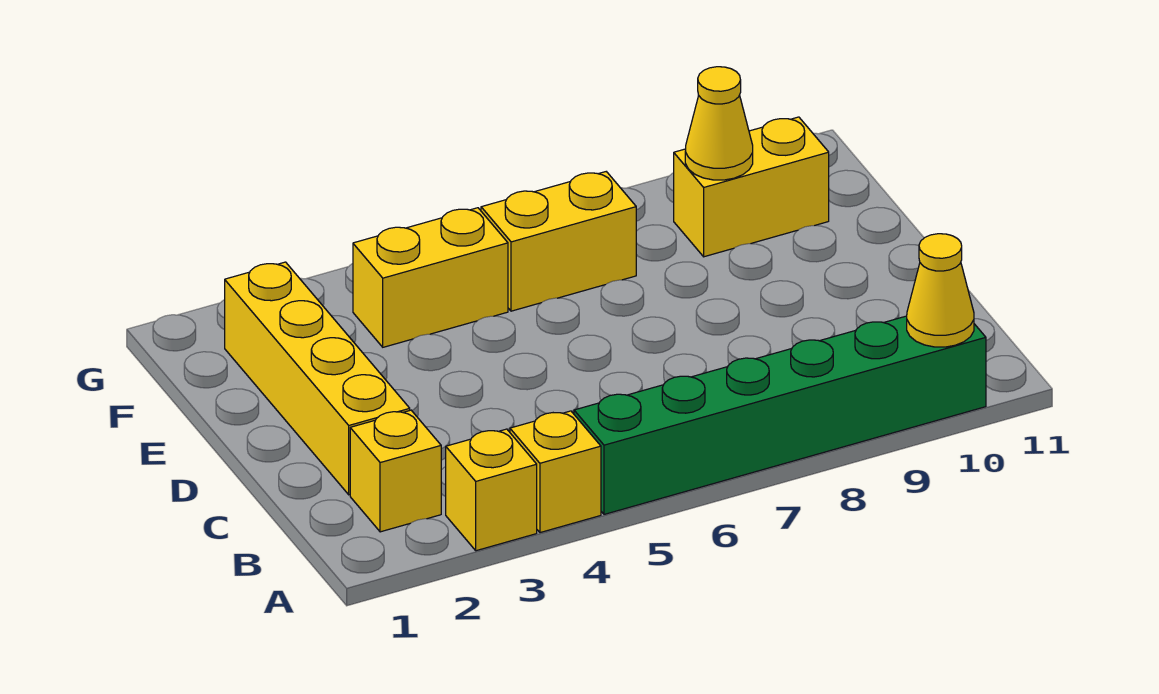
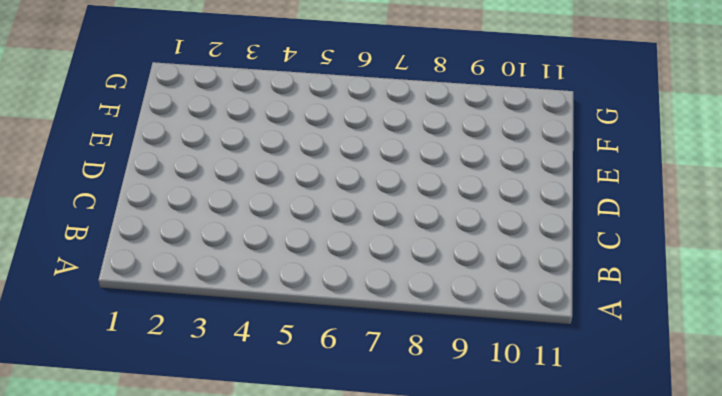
none -> yellow brick A3 level 1
none -> yellow brick A4 level 1

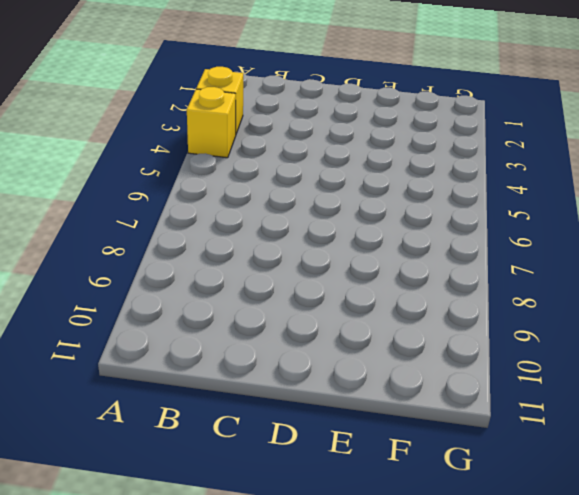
none -> green brick A5:A10 level 1
none -> yellow brick B2 level 1

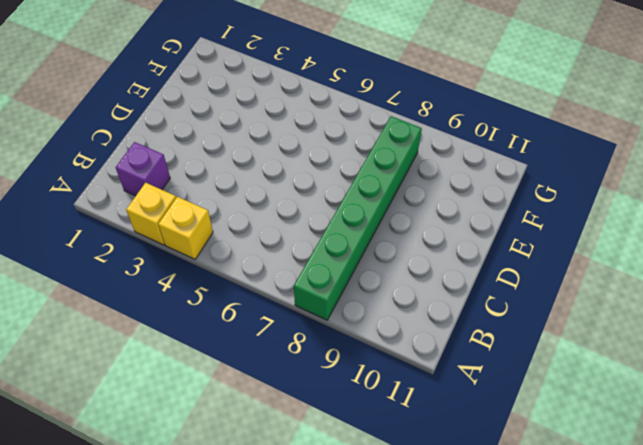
green brick A8:F8 level 1 -> green brick A5:A10 level 1
purple brick B2 level 1 -> yellow brick B2 level 1
none -> yellow brick C2:F2 level 1
none -> yellow brick F4:F5 level 1

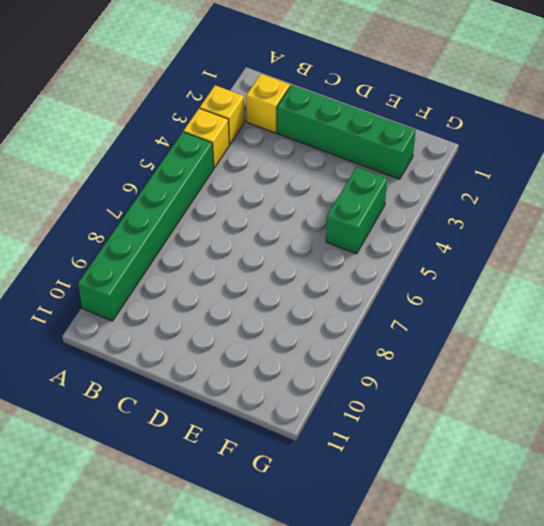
green brick C2:F2 level 1 -> yellow brick C2:F2 level 1
green brick F4:F5 level 1 -> yellow brick F4:F5 level 1
none -> yellow brick F6:F7 level 1
none -> yellow brick F9:F10 level 1

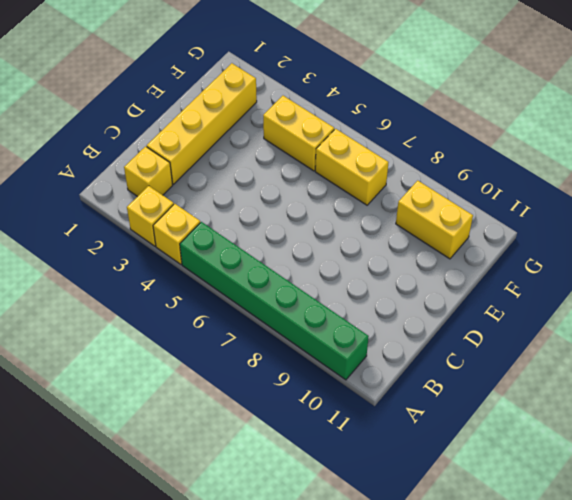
none -> yellow cone A10 level 2
none -> yellow cone F9 level 2

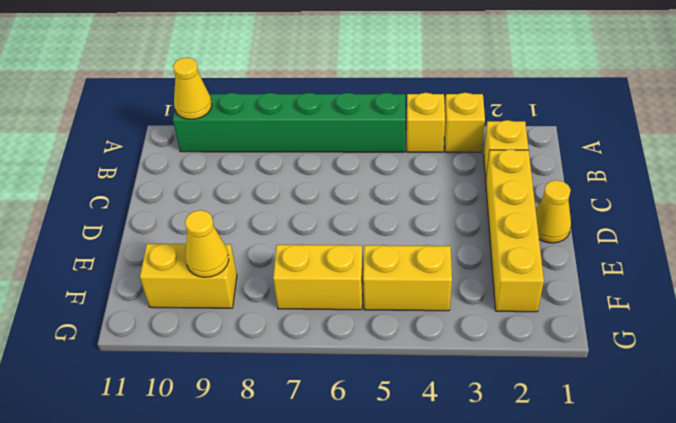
yellow cone D1 level 1 -> none

